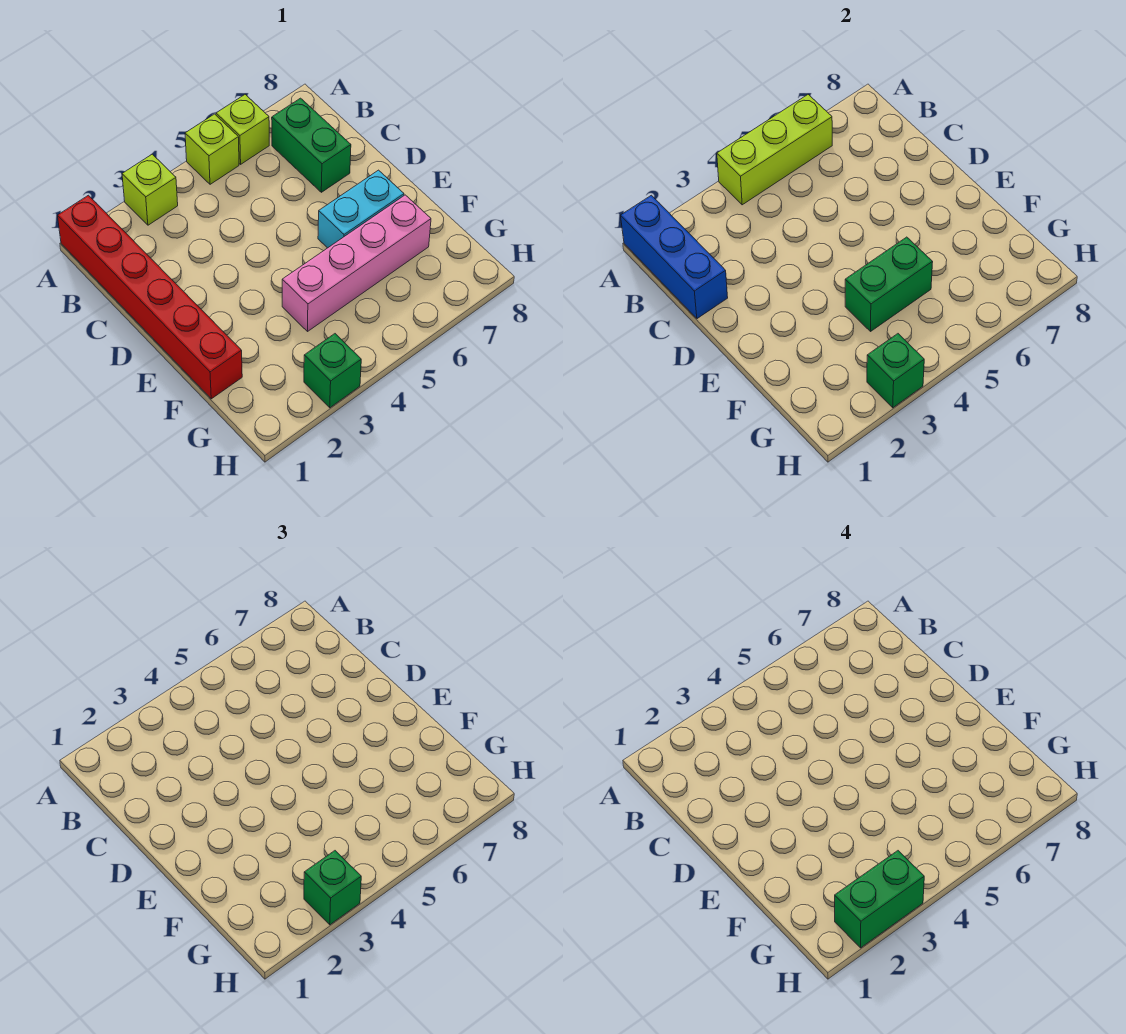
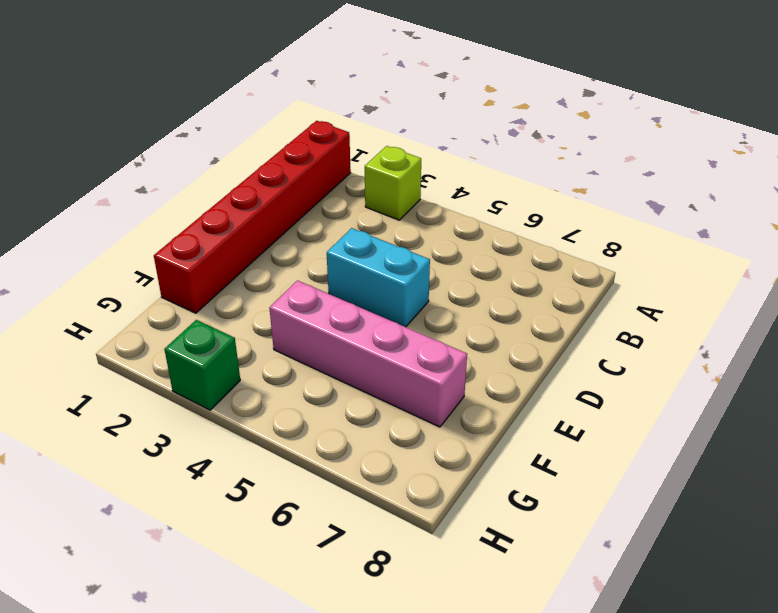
cyan brick D4:D5 level 1 -> cyan brick E6:E7 level 1
none -> lime brick A5 level 1
none -> lime brick A6 level 1
none -> green brick B7:C7 level 1

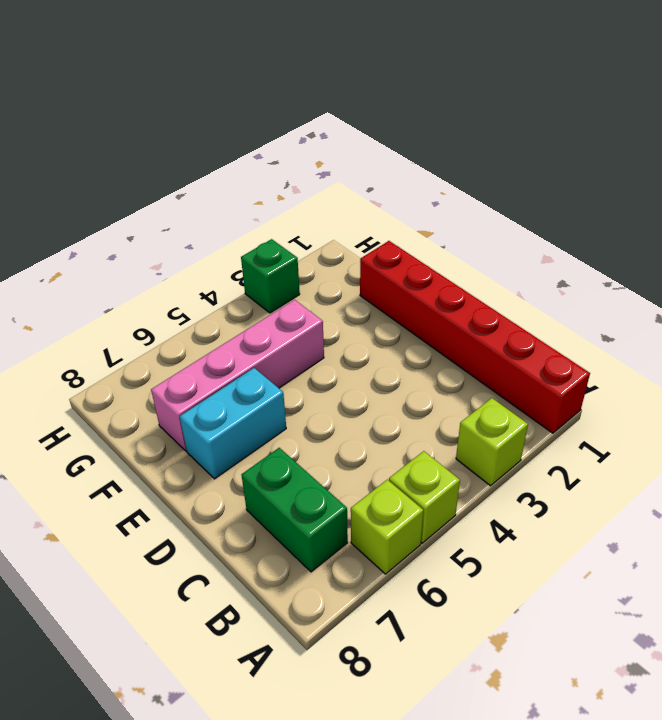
none -> blue brick A1:C1 level 2
none -> lime brick A4:A6 level 2
none -> green brick F4:F5 level 2

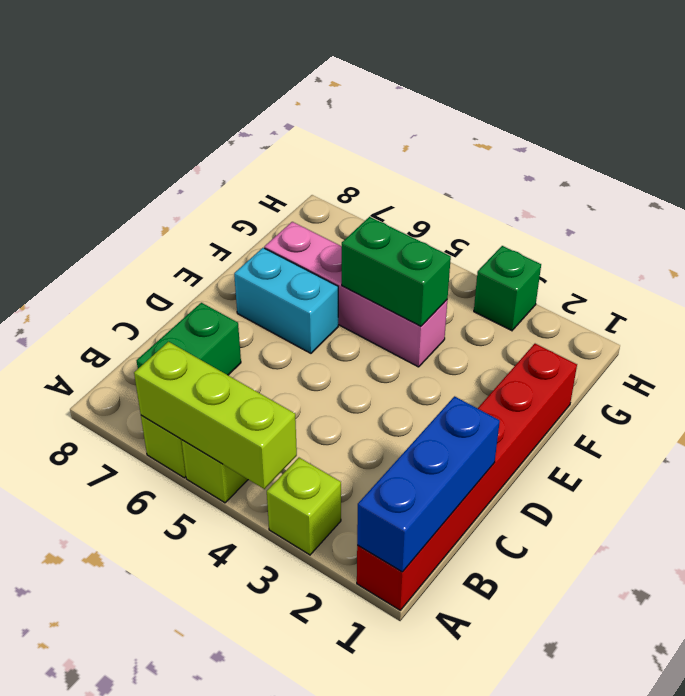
none -> green brick H3 level 2
none -> green brick H3 level 3
none -> green brick H2:H3 level 4

